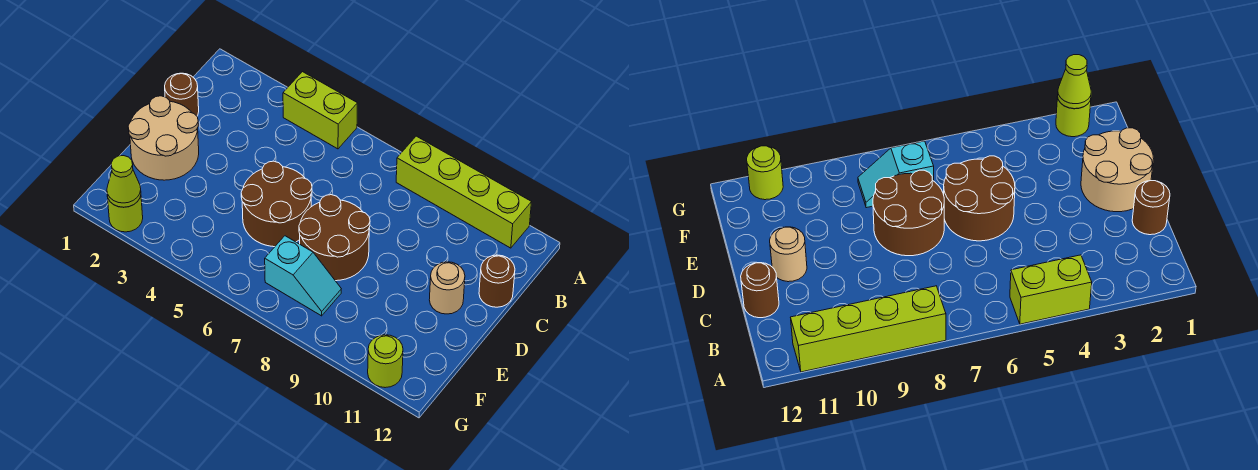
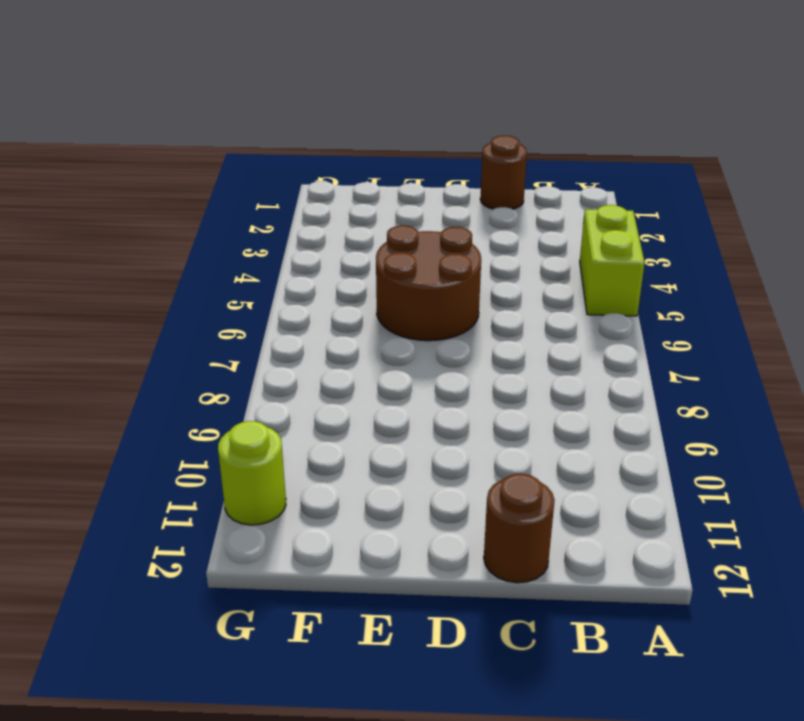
none -> lime brick A8:A11 level 1
none -> tan round brick D1:E2 level 1
none -> brown round brick D7:E8 level 1

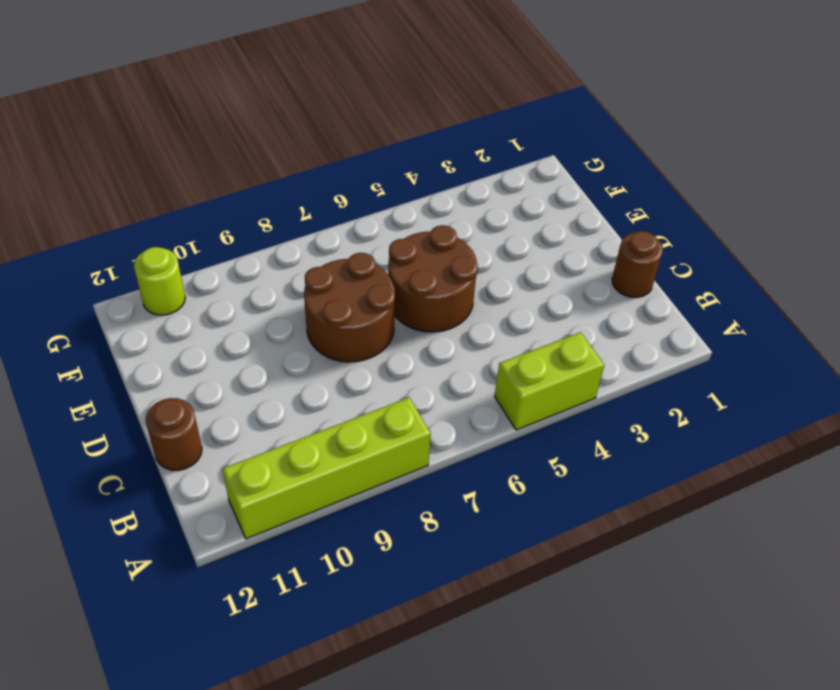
none -> tan round brick D1:E2 level 1
none -> tan round brick D11 level 1
none -> cyan slope F7:F8 level 1 top 7

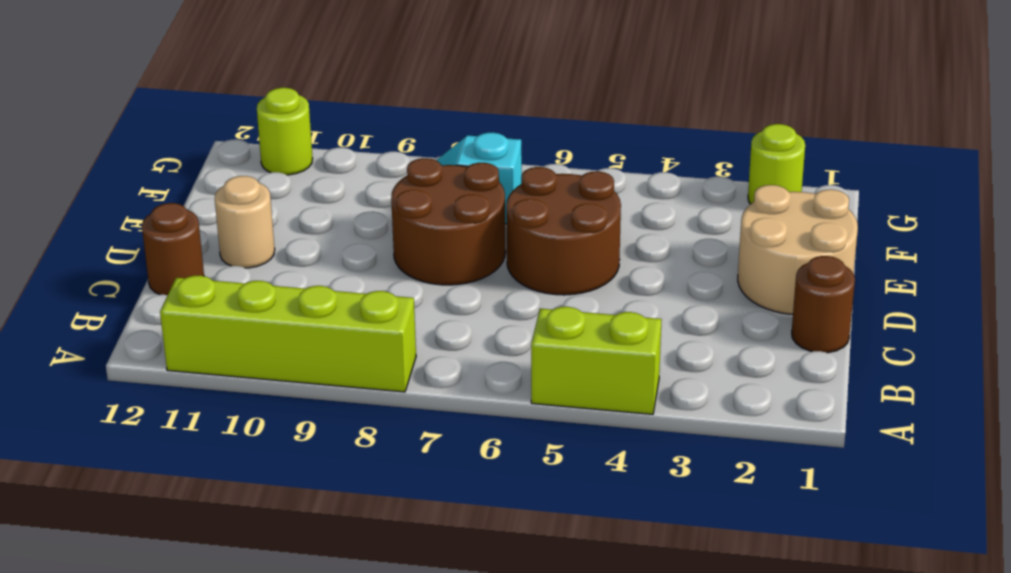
none -> lime cone G2 level 2

